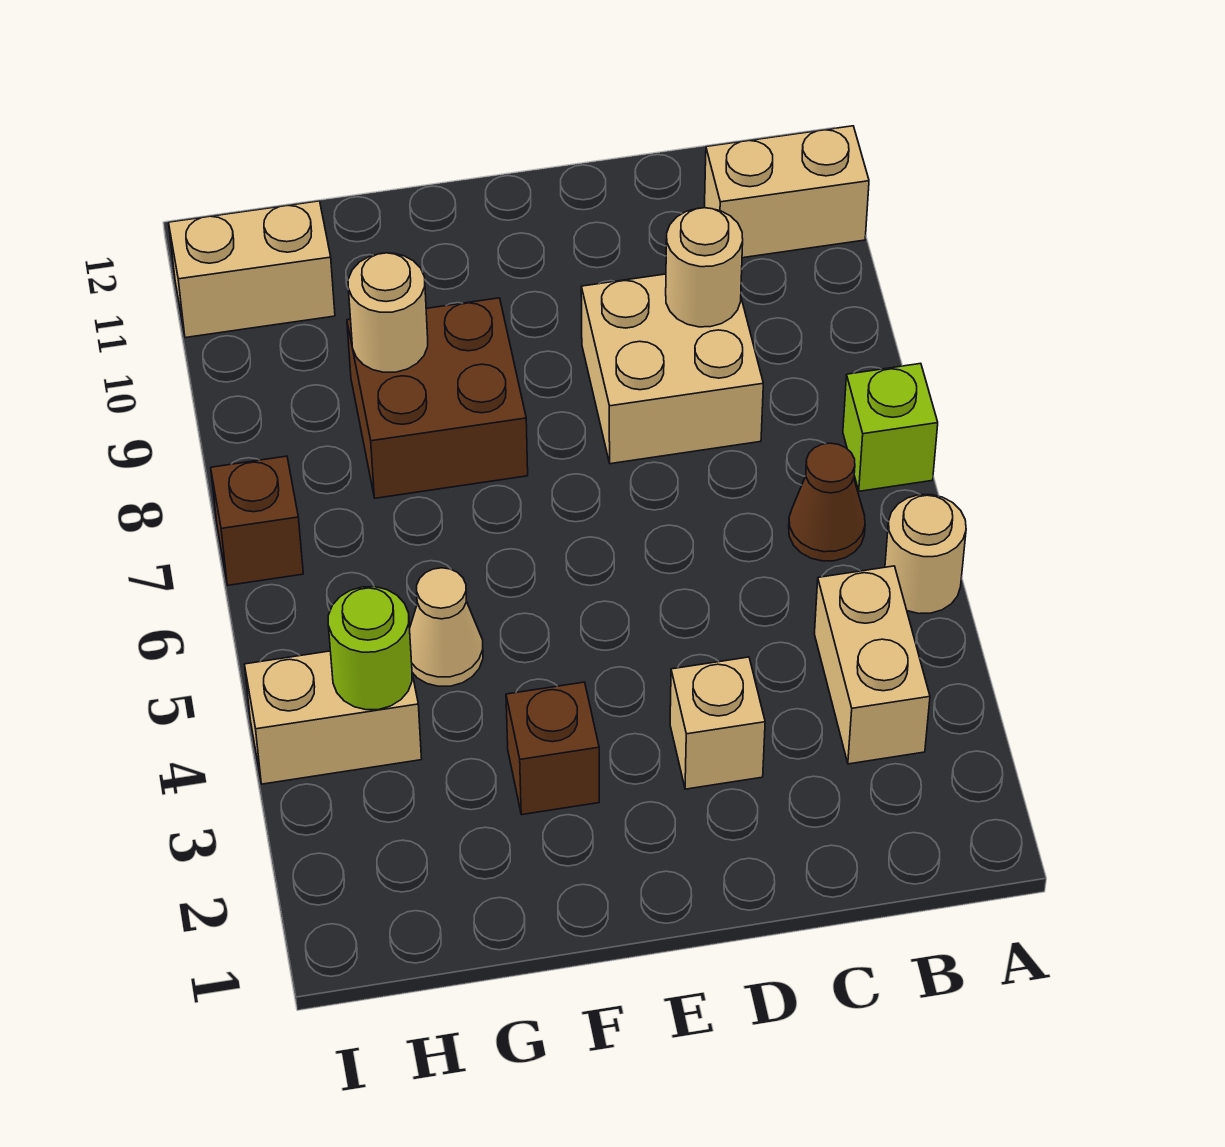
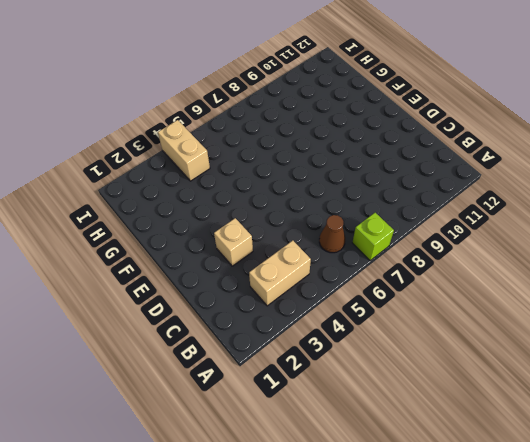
none -> tan round brick A5 level 1
none -> tan brick A11:B11 level 1
none -> tan brick C8:D9 level 1

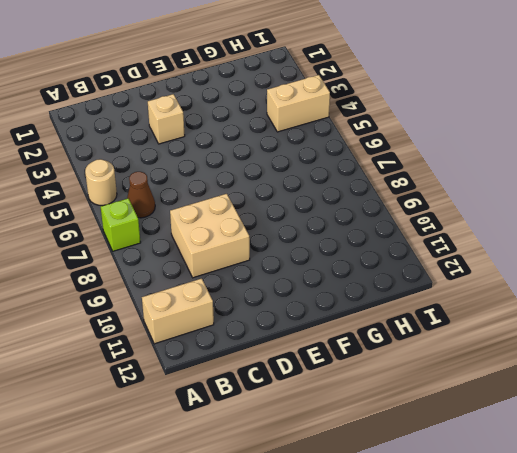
none -> tan brick B3:B4 level 1
none -> brown brick F3 level 1
none -> brown brick F8:G9 level 1

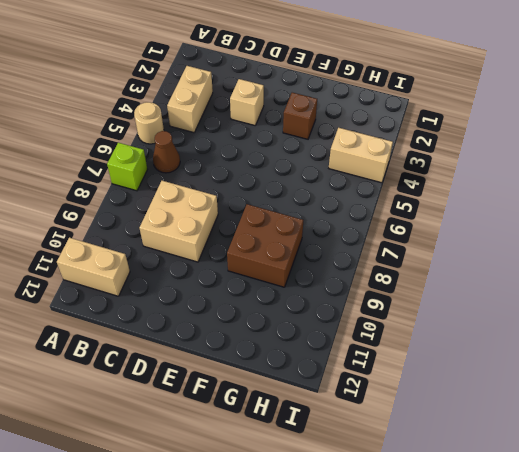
none -> tan cone G5 level 1
none -> tan brick H11:I11 level 1
none -> brown brick I7 level 1

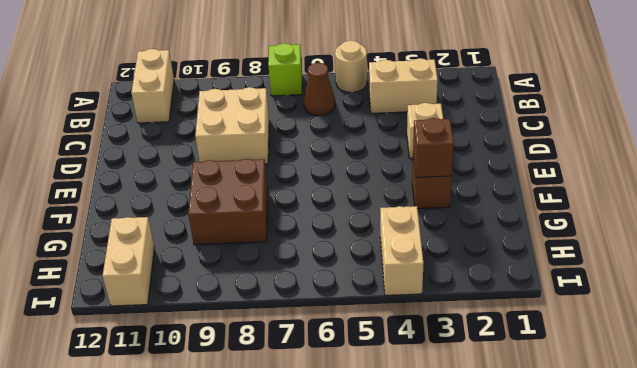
brown brick F3 level 2 -> brown brick I7 level 1
none -> tan cone G5 level 1
none -> tan round brick C9 level 2
none -> tan round brick G9 level 2

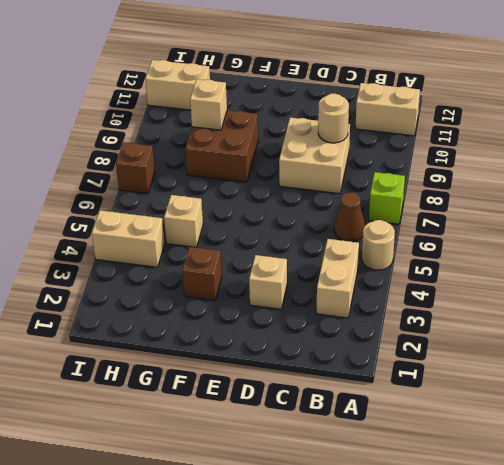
tan brick G5 level 1 -> tan cone G5 level 1
tan brick G9 level 2 -> tan round brick G9 level 2
none -> lime round brick H4 level 2

